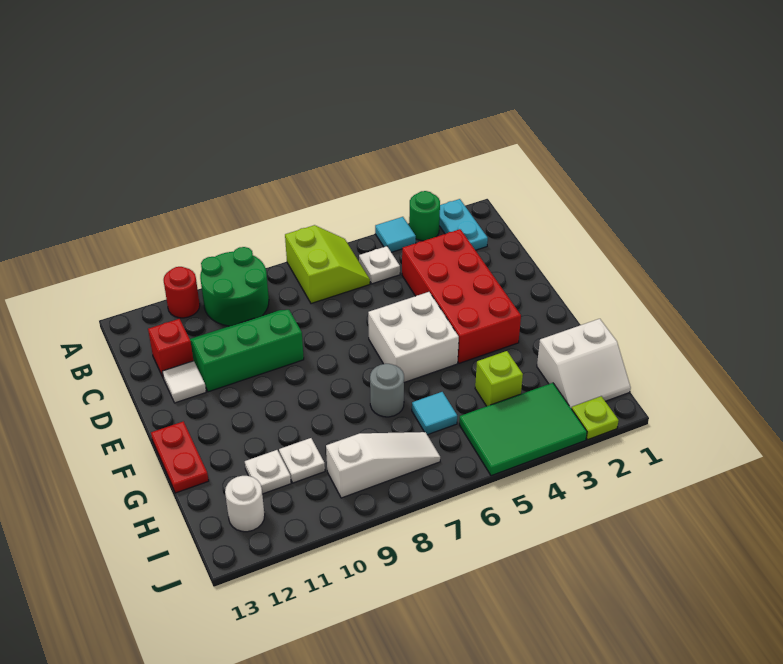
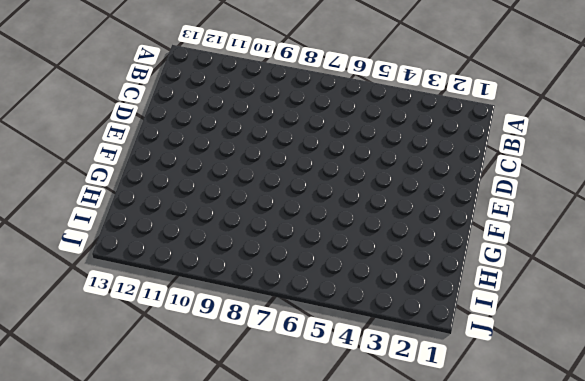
none -> cyan plate A2:B2 level 1
none -> green round brick A3 level 1
none -> cyan tile A4 level 1

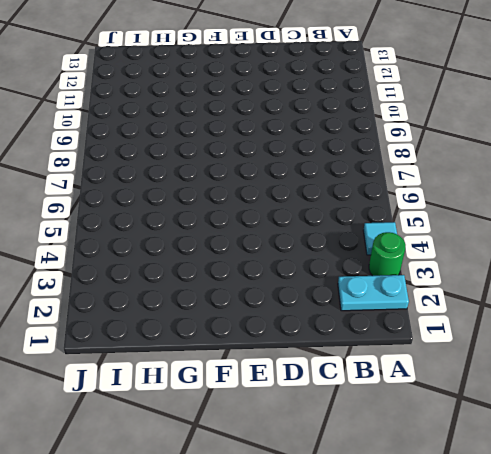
none -> lime slope A6:B7 level 1 top 7
none -> green round brick A9:B10 level 1
none -> red round brick A11 level 1

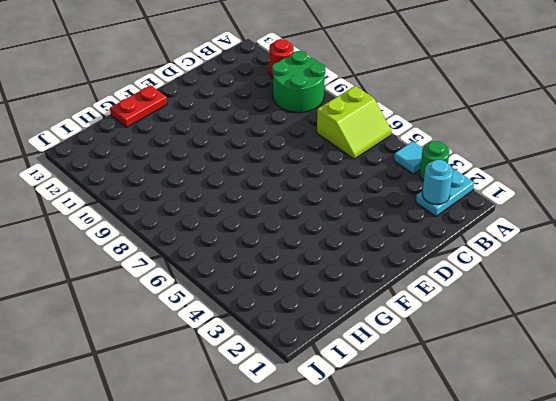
cyan round brick B2 level 2 -> none
none -> white plate B5 level 1
none -> red brick C3:F4 level 1
none -> green slope C9:D11 level 1 top D

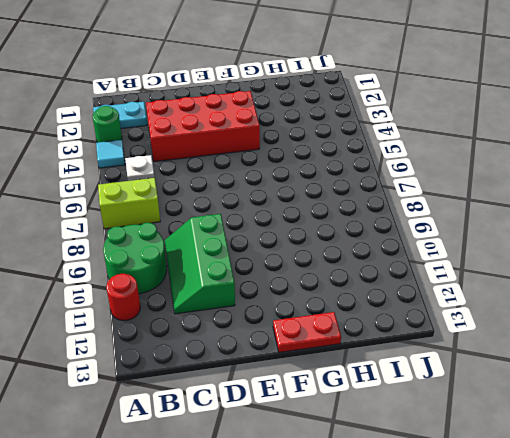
none -> red brick C12 level 1
none -> white tile D12 level 1
none -> white brick E5:F6 level 1

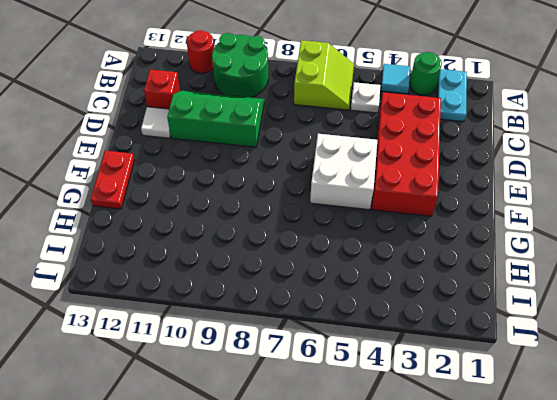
none -> grey round brick G7 level 1
none -> white slope H1:I2 level 1 top H
none -> lime brick H4 level 1

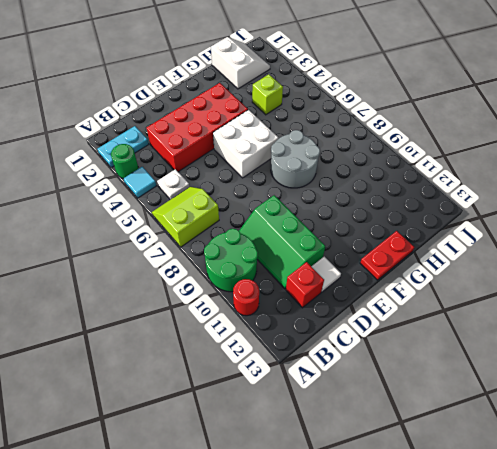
grey round brick F7:G8 level 1 -> grey round brick G7 level 1
none -> cyan tile H6 level 1
none -> white plate H10 level 1
none -> white plate H11 level 1

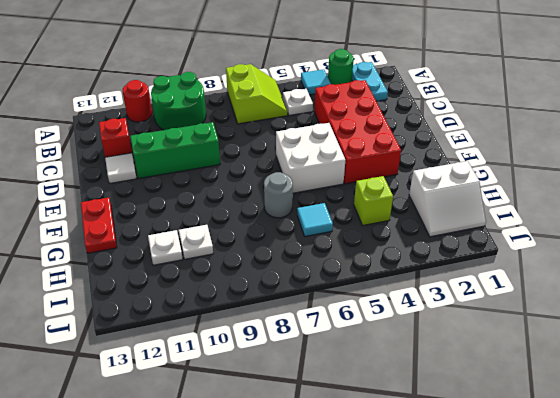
none -> green tile I3:J5 level 1
none -> white slope I7:I9 level 1 top 9
none -> white round brick I12 level 1

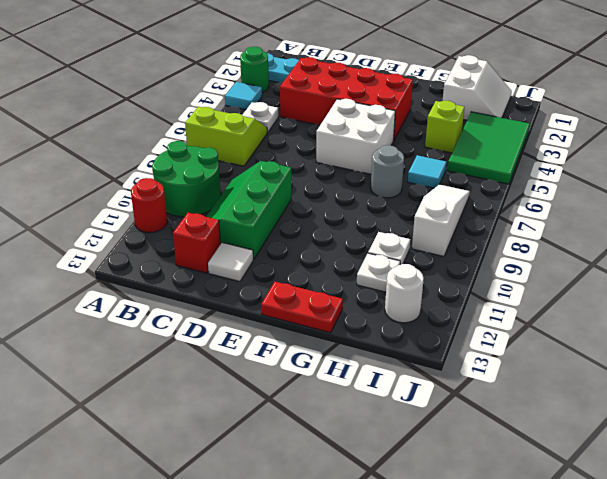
none -> lime plate J2 level 1

